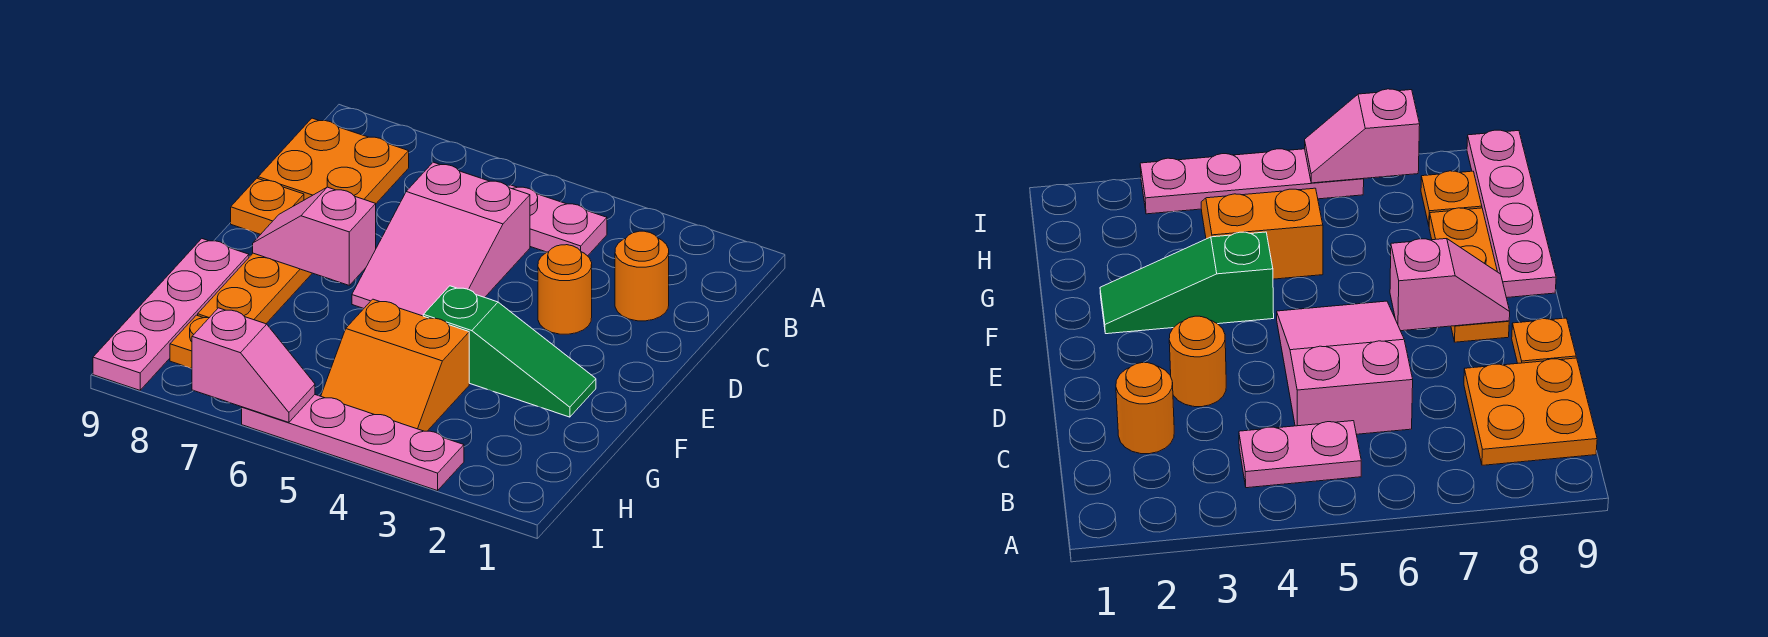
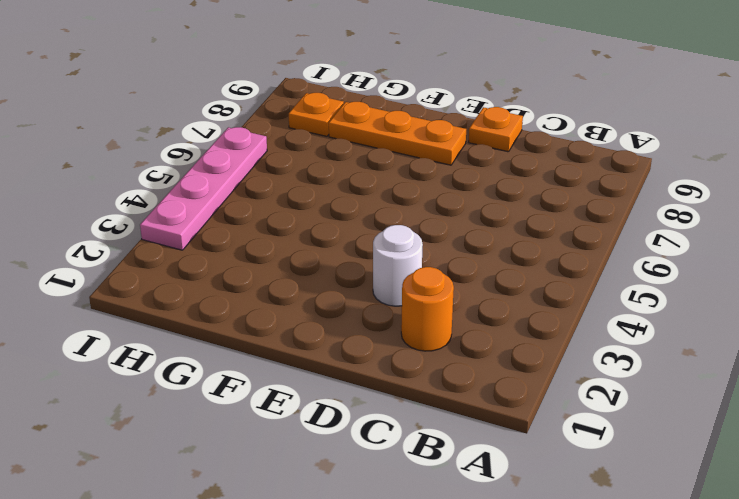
white round brick D3 level 1 -> orange round brick D3 level 1
none -> pink plate B4:B5 level 1
none -> orange plate B8:C9 level 1
none -> pink slope C5:E6 level 1 top C

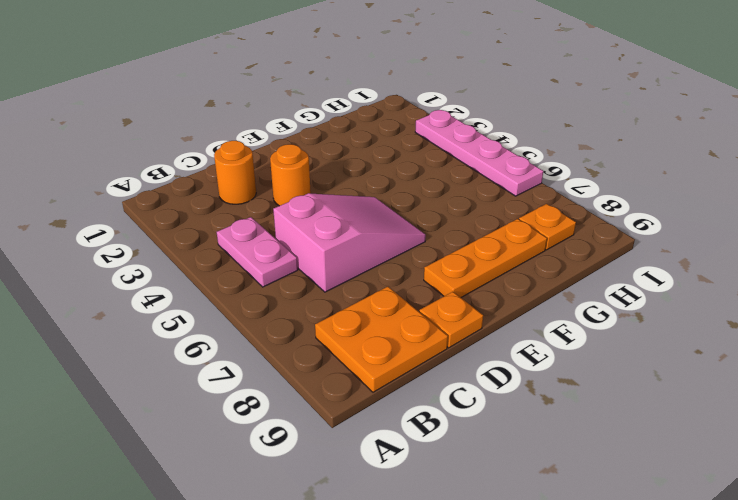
none -> green slope F2:F4 level 1 top 4
none -> pink plate F9:I9 level 1
none -> orange slope G4:H5 level 1 top G

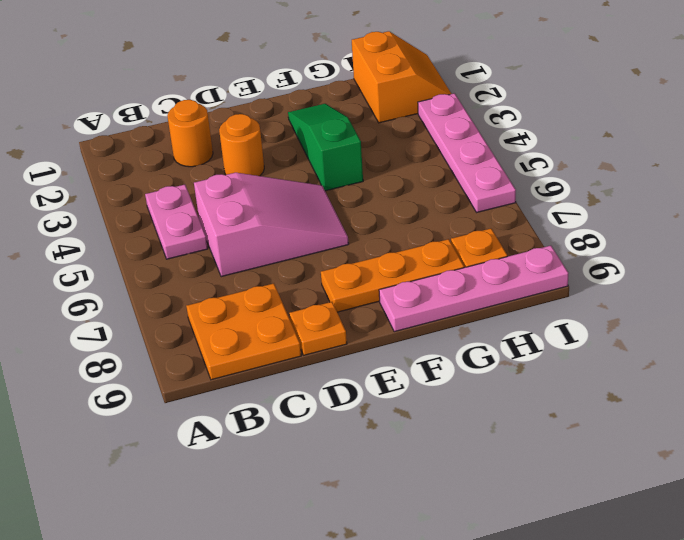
orange slope H1:I2 level 1 top H -> orange slope G4:H5 level 1 top G
none -> pink slope E7:E8 level 2 top 7
none -> pink slope I6:I7 level 2 top 7

